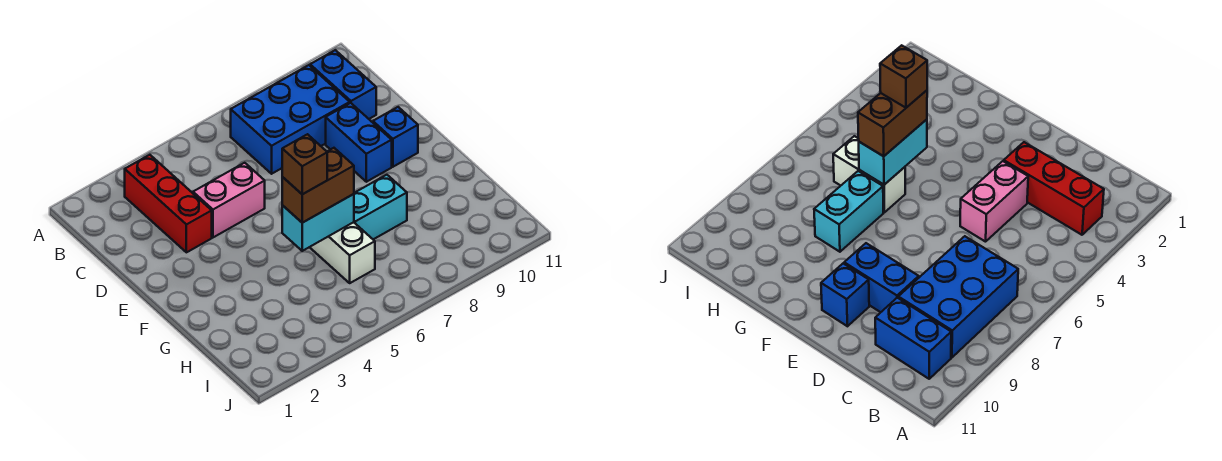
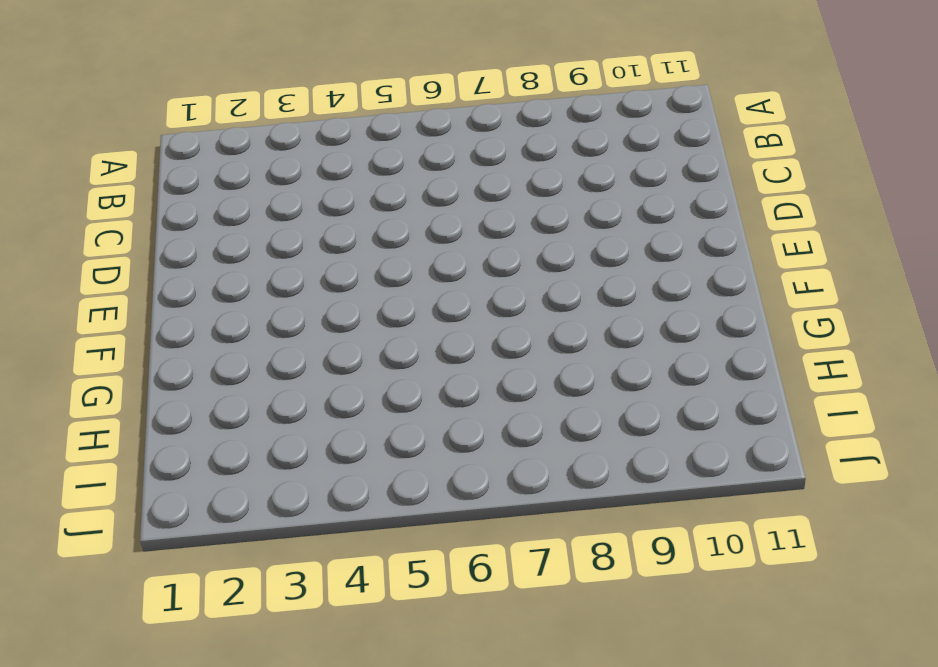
none -> red brick B3:D3 level 1
none -> blue brick B7:C9 level 1

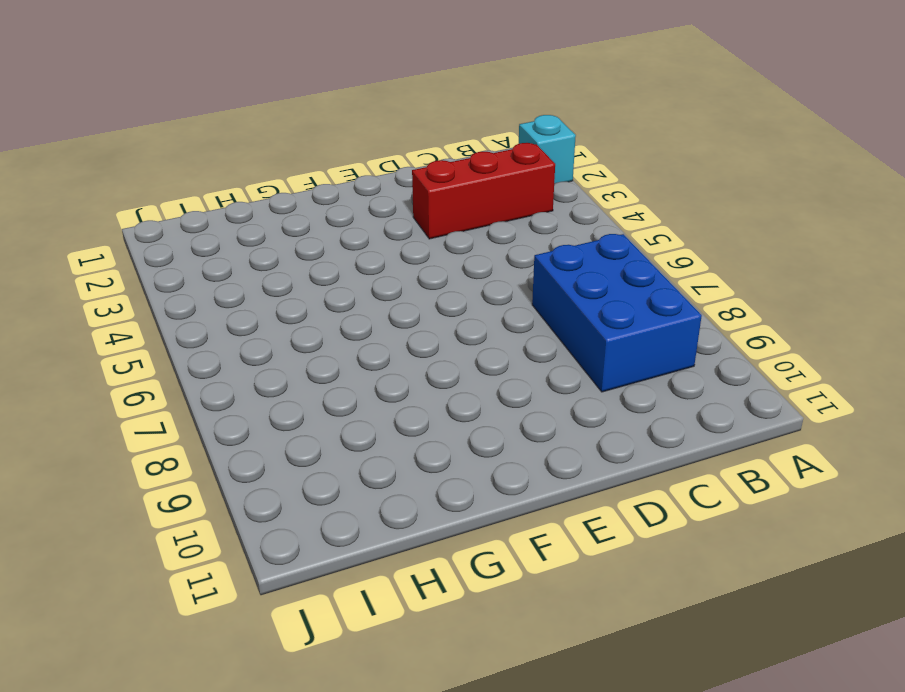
cyan brick A2 level 1 -> none
none -> blue brick B10:C10 level 1
none -> pink brick D4:D5 level 1

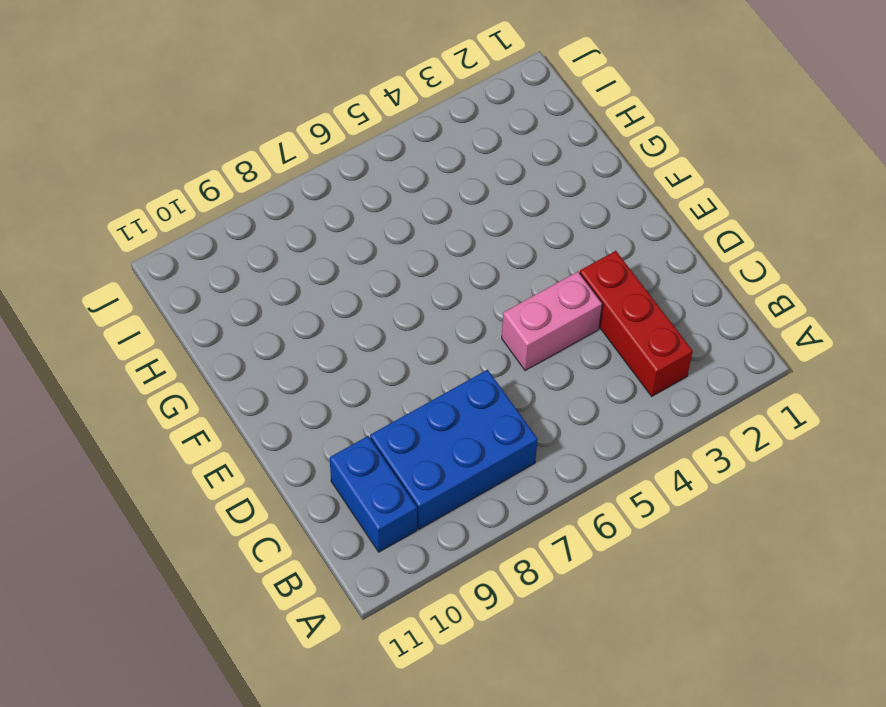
none -> blue brick D9:E9 level 1
none -> blue brick E10 level 1

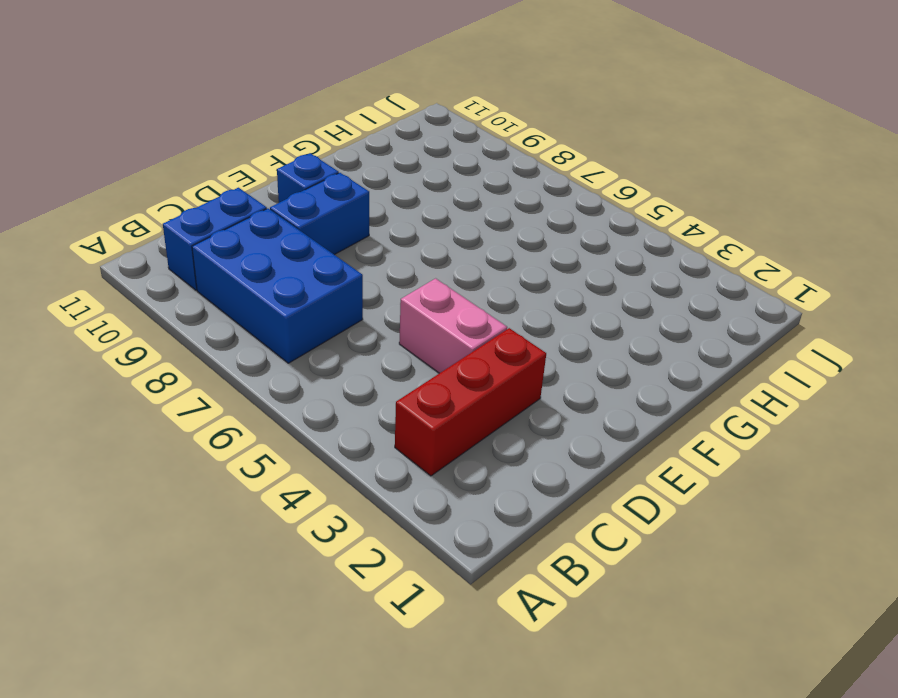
none -> white brick G6:H6 level 1
none -> cyan brick G7:G8 level 1

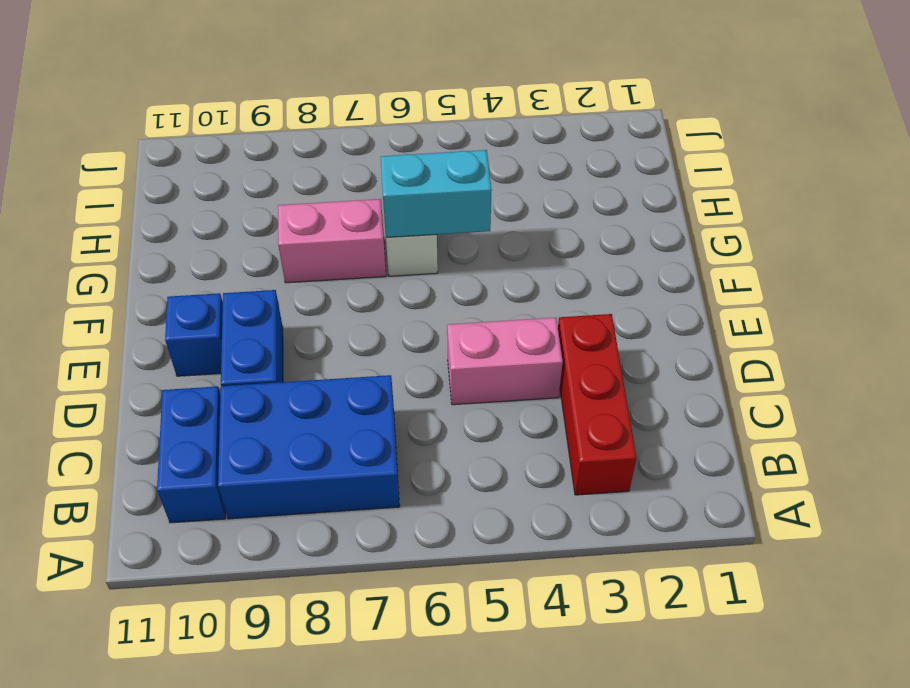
pink brick G7:G8 level 1 -> cyan brick G7:G8 level 1
none -> brown brick G5:G6 level 3
none -> brown brick G5 level 4

